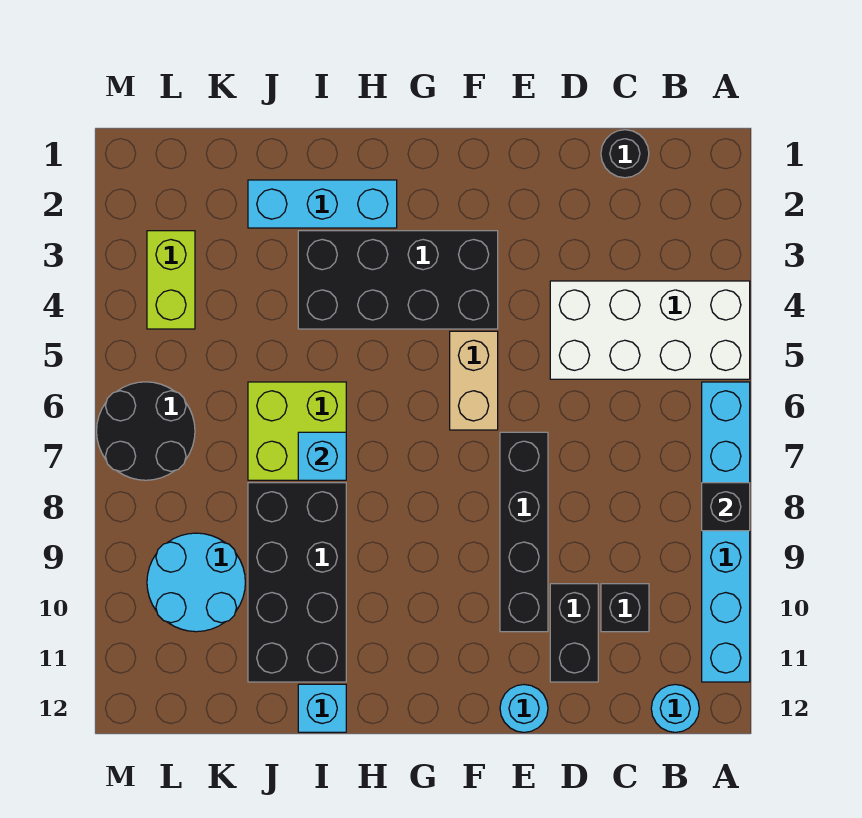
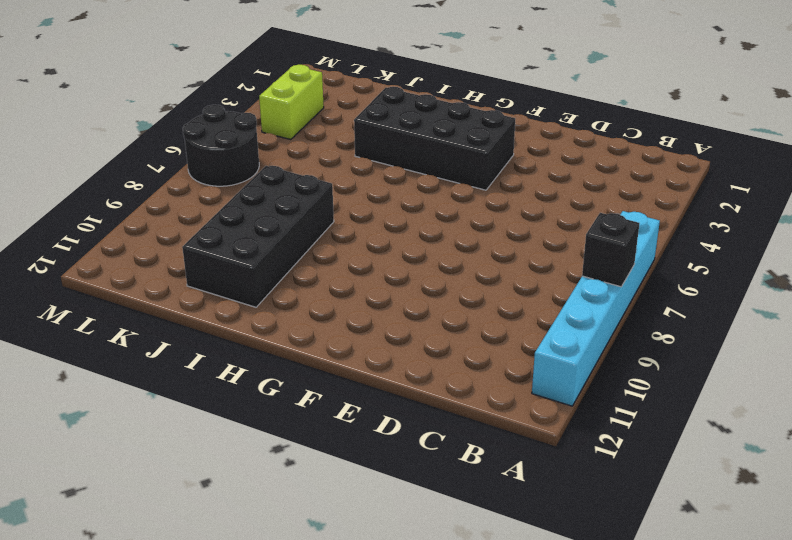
none -> white brick A4:D5 level 1
none -> cyan round brick B12 level 1
none -> black round brick C1 level 1

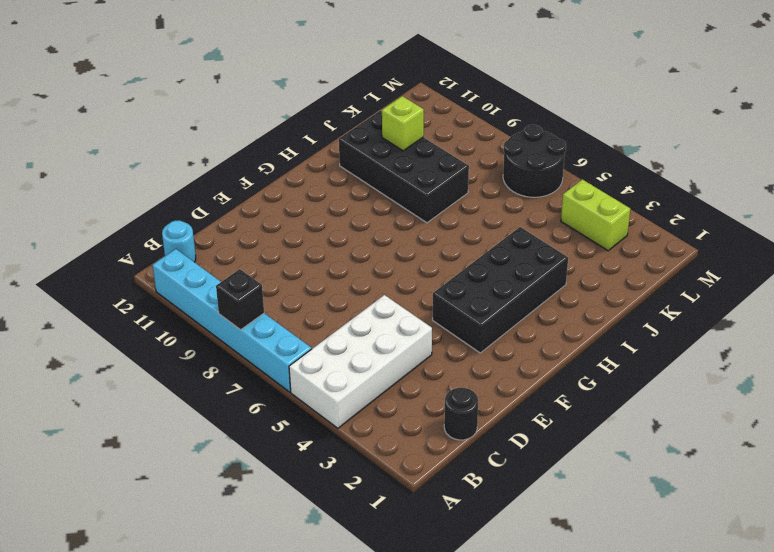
lime brick J10 level 2 -> none
none -> black brick C10 level 1
none -> black brick D10:D11 level 1
none -> black brick E7:E10 level 1

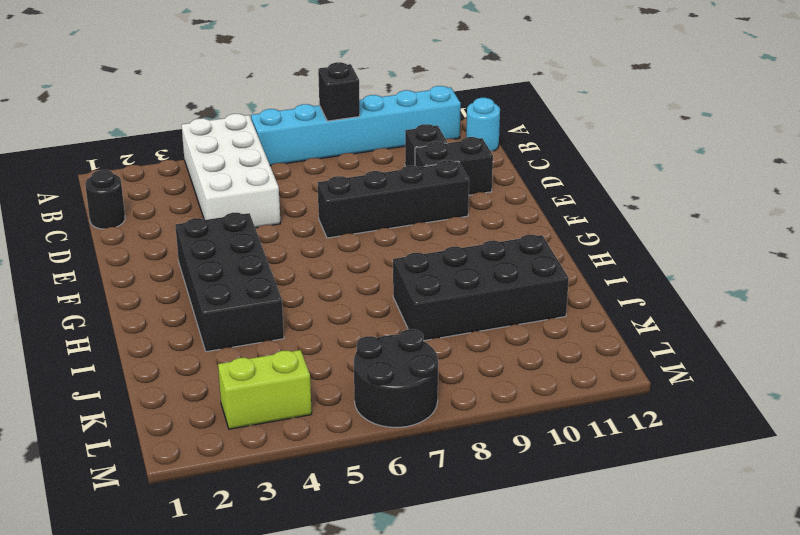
none -> cyan round brick E12 level 1
none -> tan brick F5:F6 level 1
none -> cyan brick H2:J2 level 1

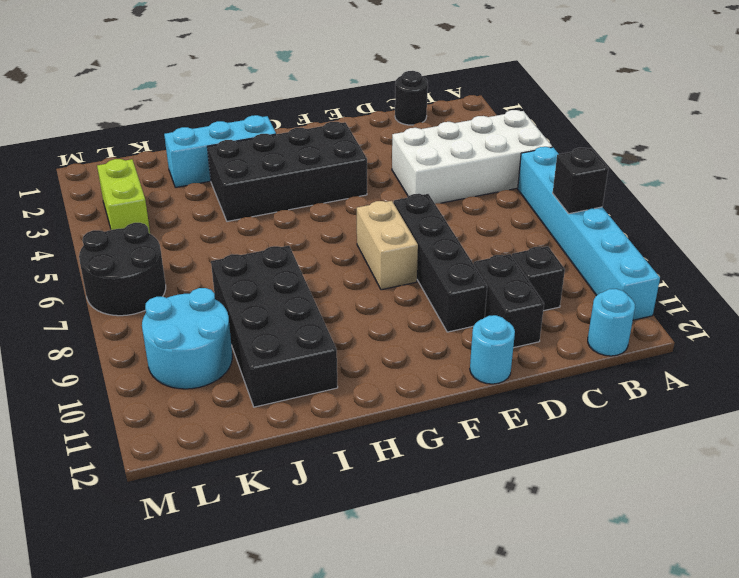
tan brick F7:F8 level 1 -> tan brick F5:F6 level 1
none -> lime brick I6:J7 level 1
none -> cyan brick I12 level 1
none -> cyan brick I7 level 2

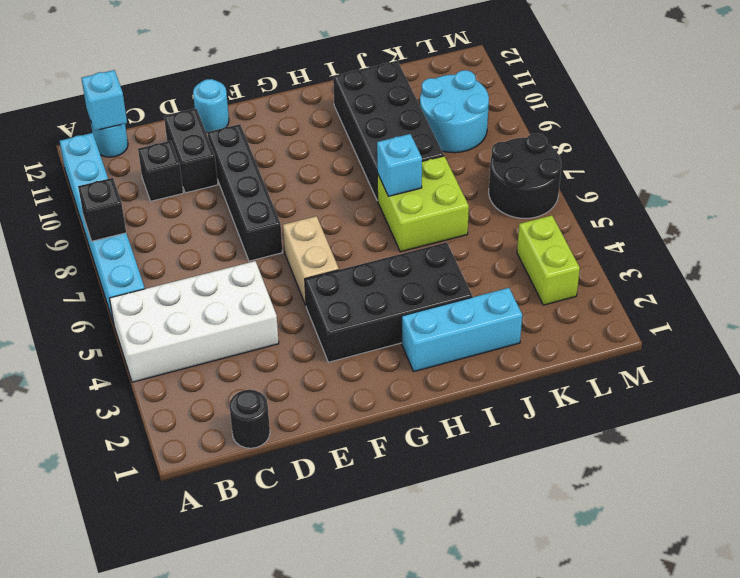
cyan brick B12 level 2 -> cyan brick I12 level 1

